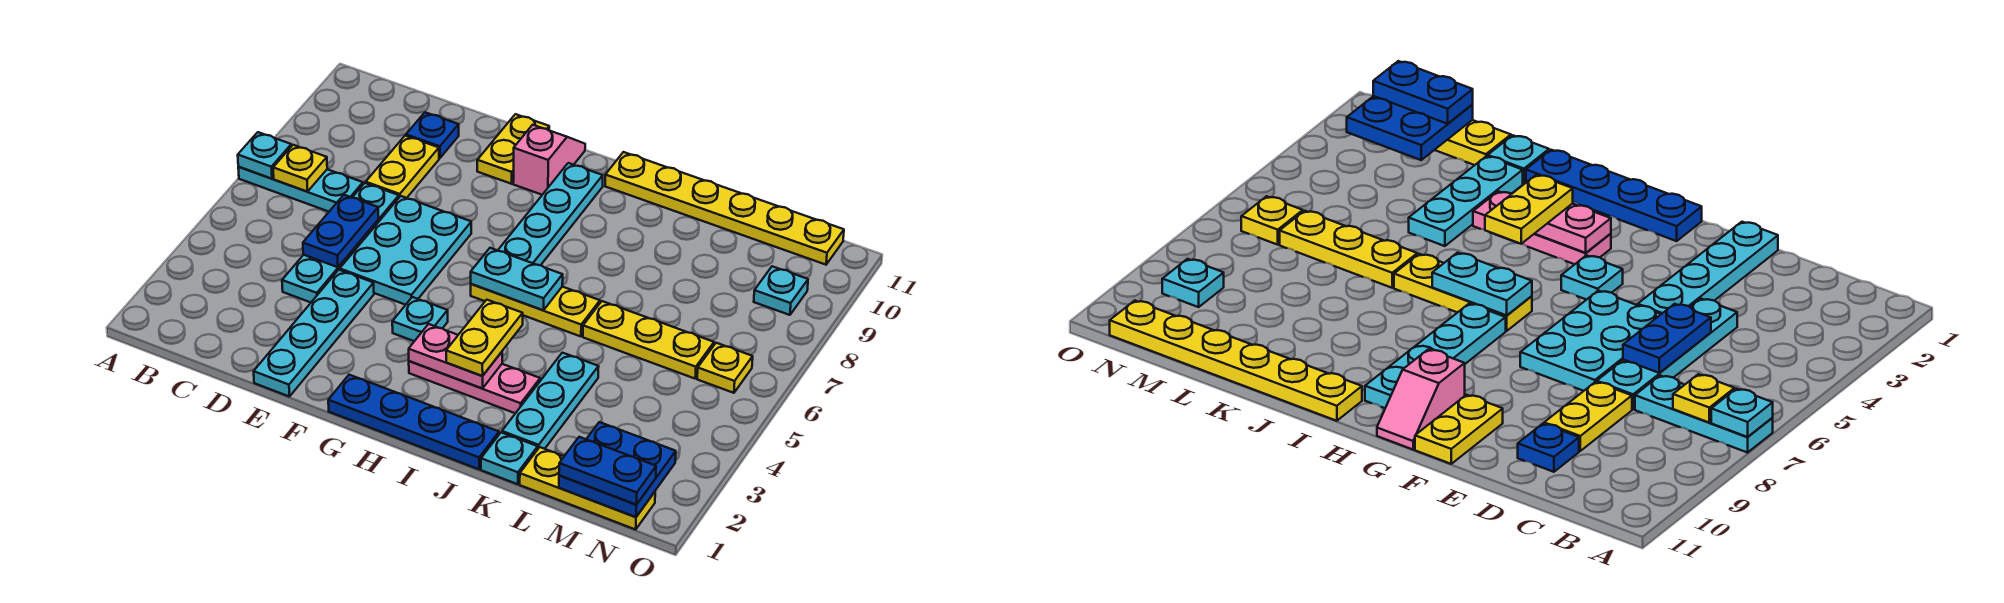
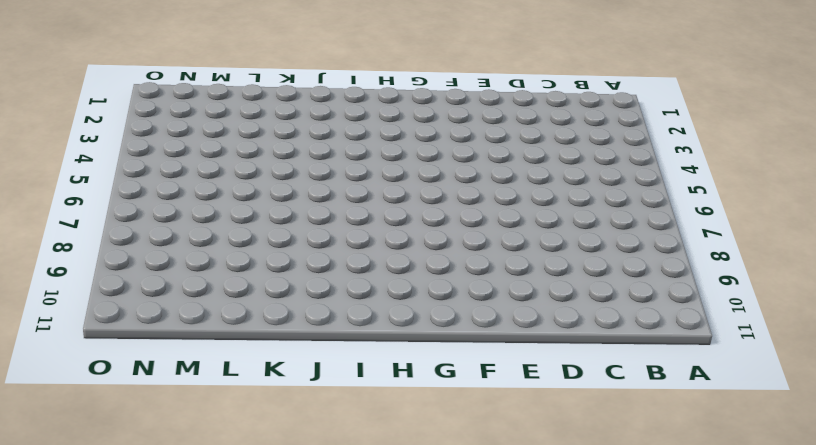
none -> cyan plate A7:C7 level 1
none -> cyan plate D4:D7 level 1
none -> yellow plate D8:D9 level 1

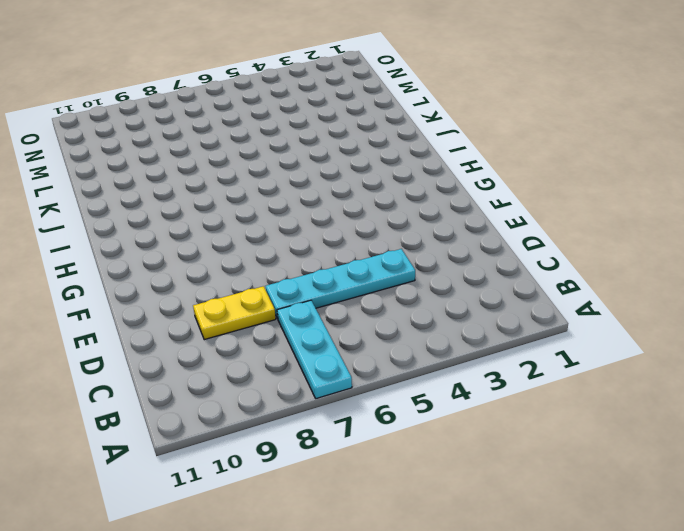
none -> blue plate D10 level 1
none -> cyan plate E1:E4 level 1
none -> cyan plate E5:F7 level 1

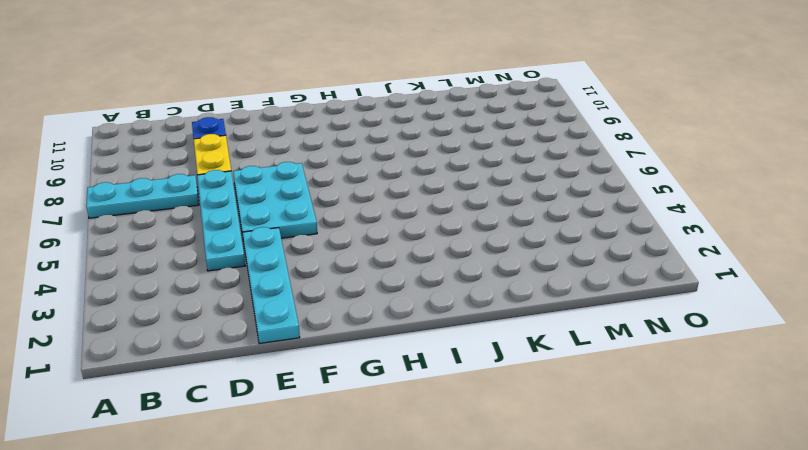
none -> yellow plate F10:F11 level 1
none -> blue plate G1:J1 level 1
none -> cyan plate G4 level 1

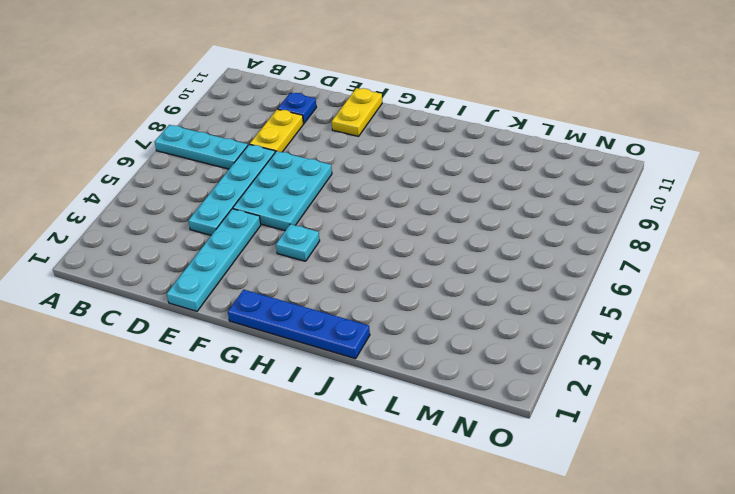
none -> pink slope G10:G11 level 1 top 10
none -> pink plate H3:J3 level 1
none -> yellow plate H6:J6 level 1

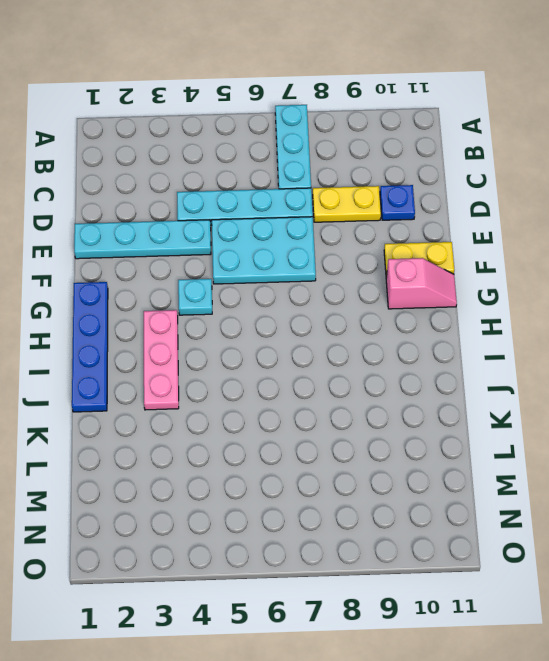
none -> yellow plate H6:J6 level 1
none -> cyan plate H7:H10 level 1
none -> yellow plate I11:N11 level 1

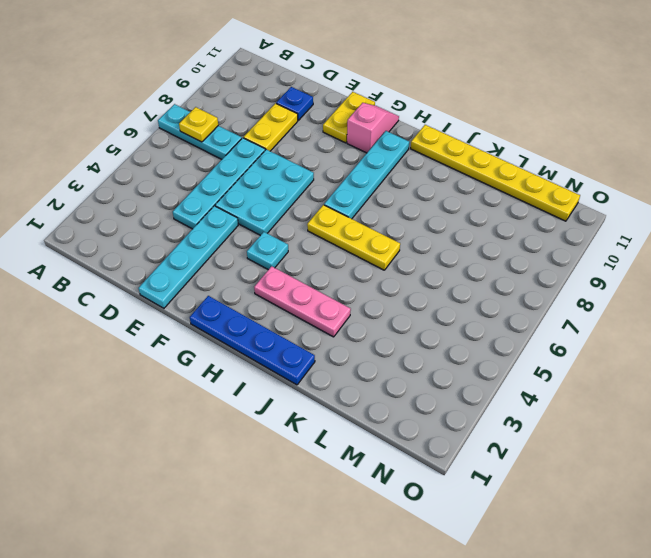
none -> cyan plate K1 level 1
none -> cyan plate K2:K4 level 1
none -> yellow plate K6:M6 level 1

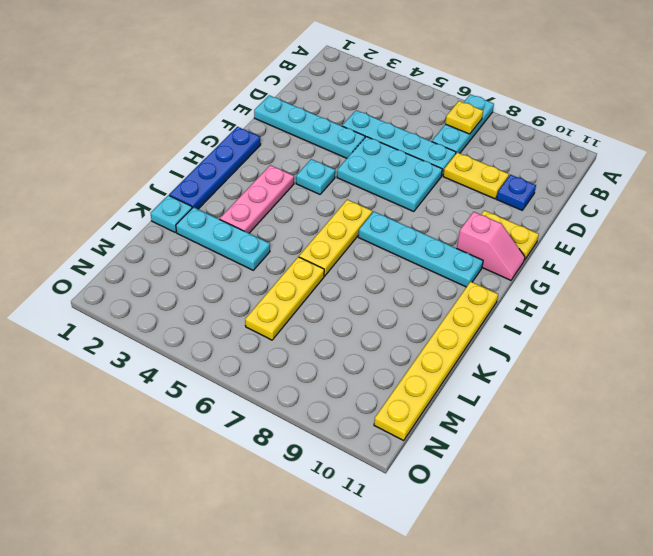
none -> yellow plate L1:N1 level 1
none -> yellow plate N6 level 1
none -> cyan plate N9 level 1

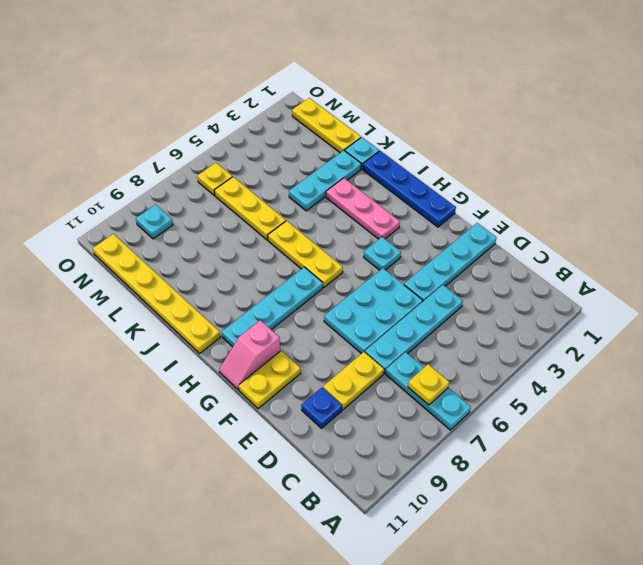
none -> cyan plate A7 level 2
none -> blue plate D5:D6 level 2
none -> pink plate H3:I3 level 2

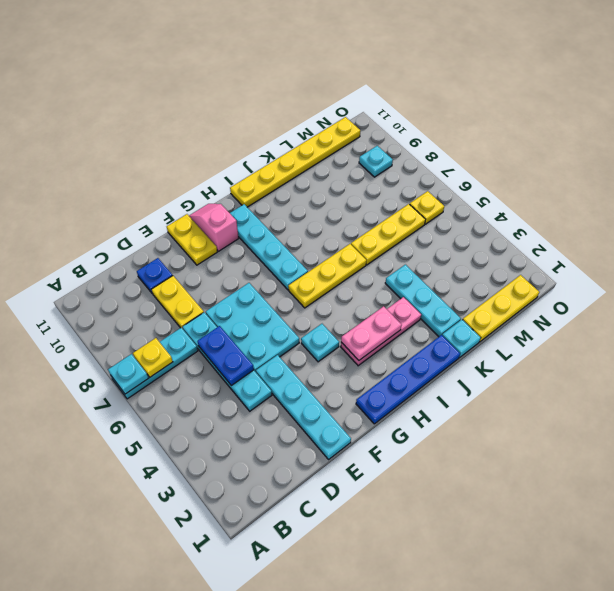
none -> cyan plate H6:I6 level 2
none -> blue plate M1:N2 level 2
none -> yellow plate I3:I4 level 3

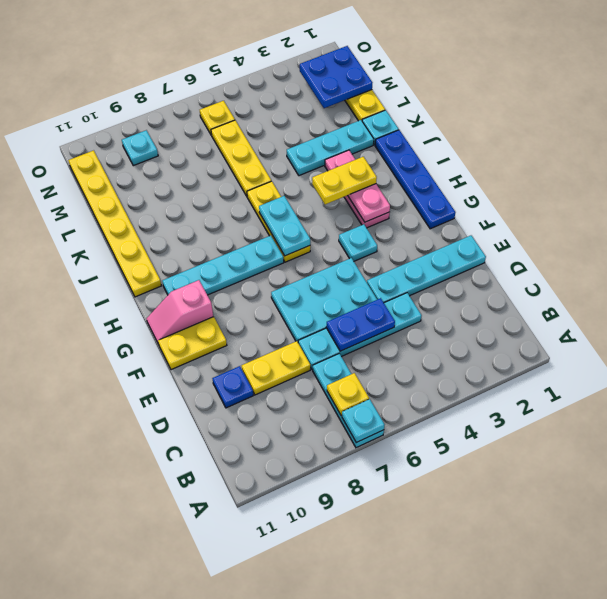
none -> blue plate M1:N1 level 3

